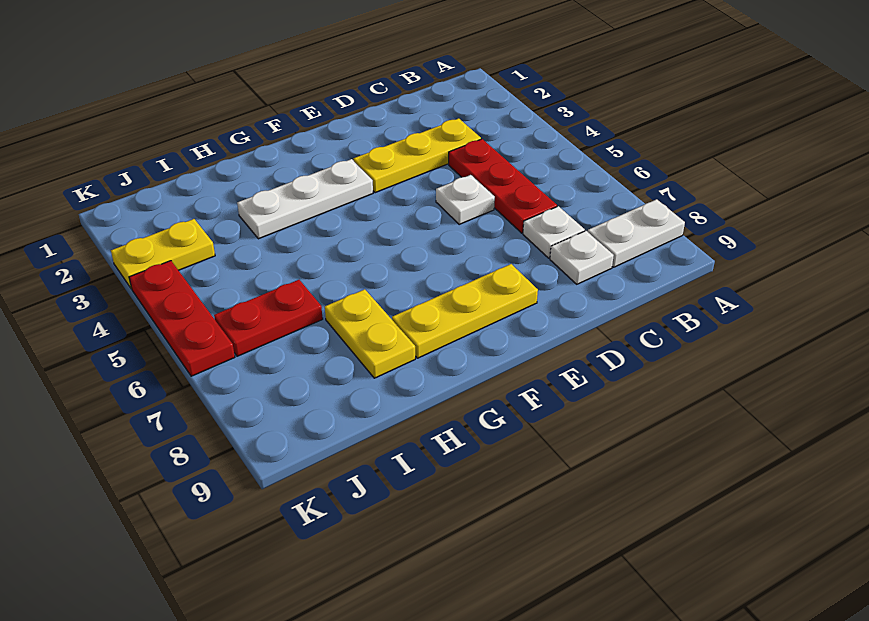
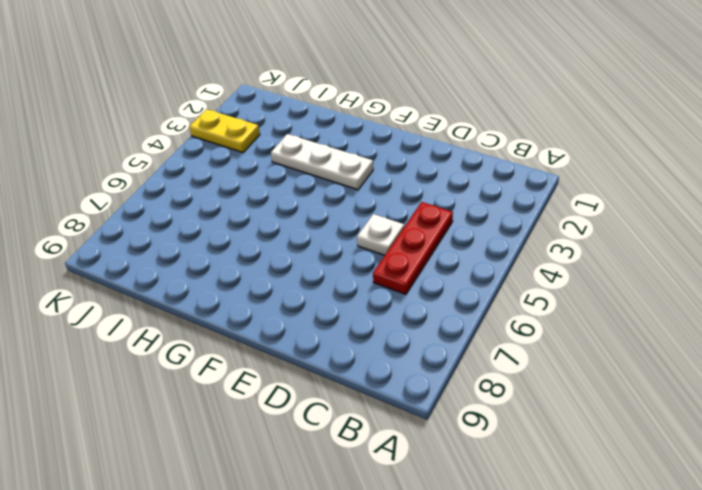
none -> white plate A8:B8 level 1
none -> yellow plate C3:E3 level 1
none -> white plate C7 level 1

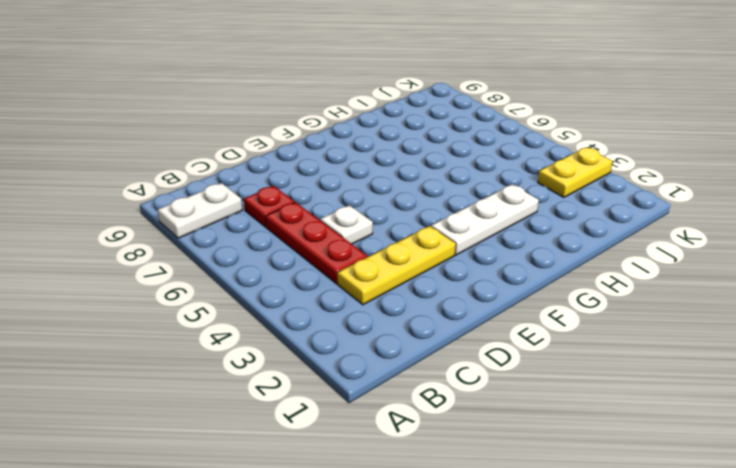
red plate C7 level 1 -> white plate C7 level 1
none -> white plate C8 level 1
none -> yellow plate E8:G8 level 1
none -> yellow plate H7:H8 level 1

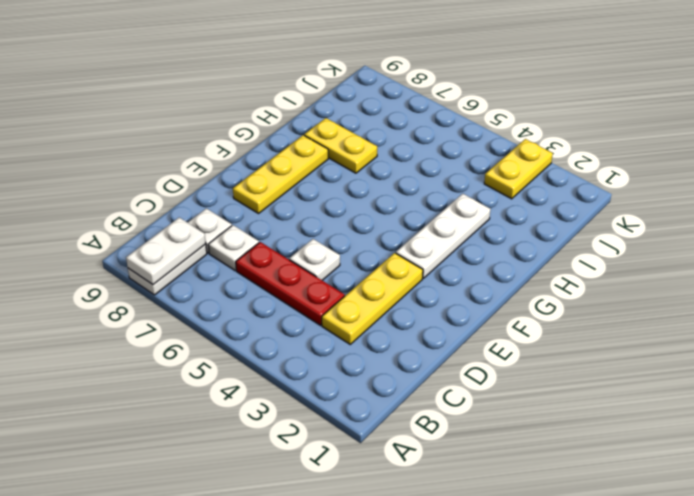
white plate A8:B8 level 2 -> none
none -> red plate I6:J6 level 1
none -> red plate K4:K6 level 1

